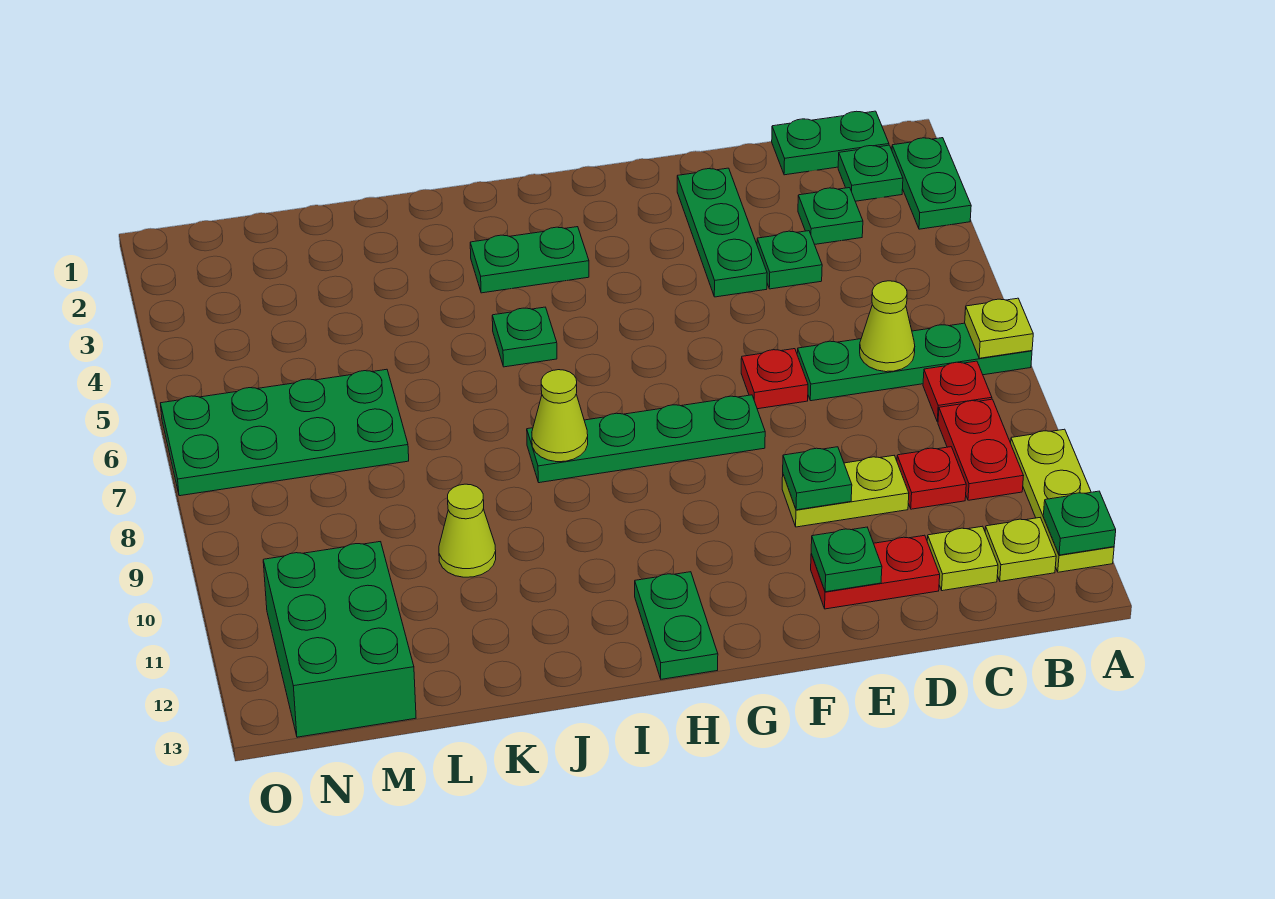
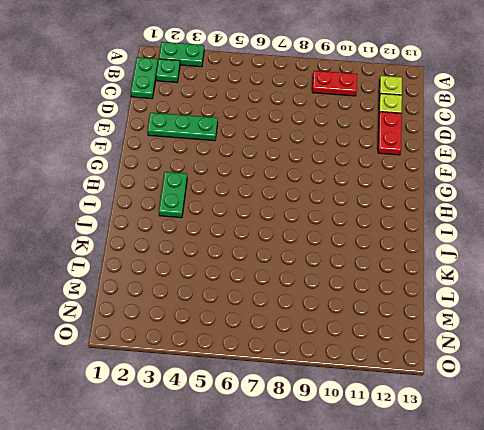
none -> green plate A7:D7 level 1
none -> lime plate A10:A12 level 1
none -> red plate B8 level 1

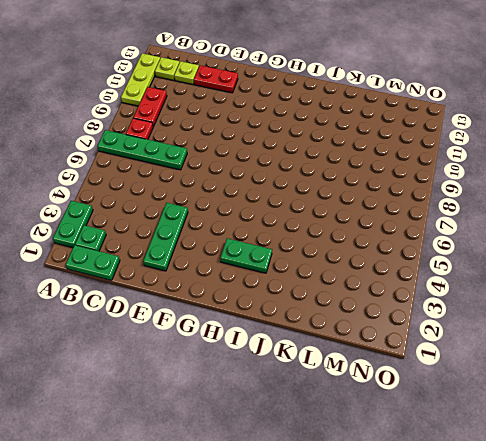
none -> green plate C3 level 1
none -> red plate C10 level 1
none -> green plate D4 level 1

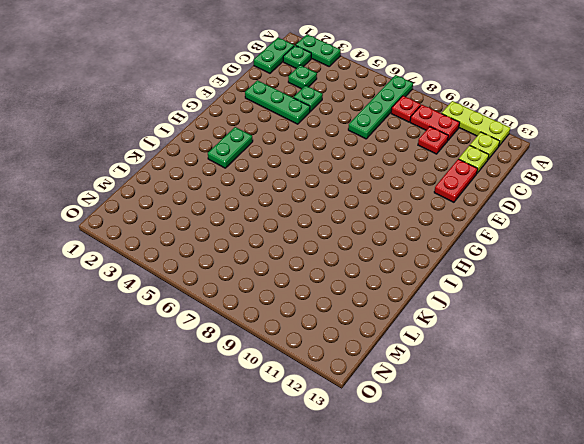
none -> lime plate D10:E10 level 1
none -> red plate E7 level 1
none -> green plate F8:I8 level 1

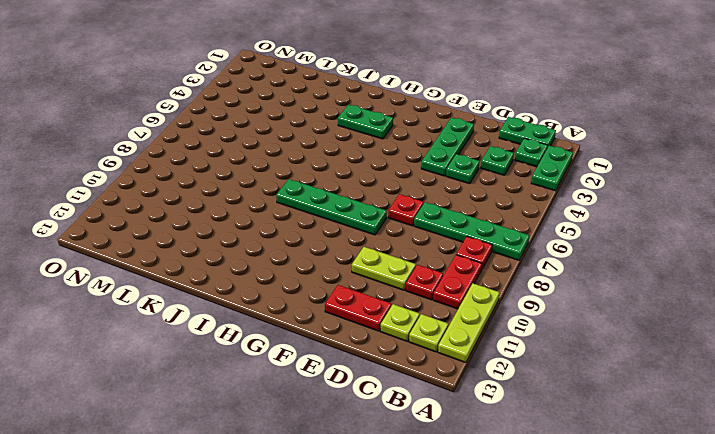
none -> green plate H12:H13 level 1
none -> green plate I5 level 1
none -> lime cone K10 level 1

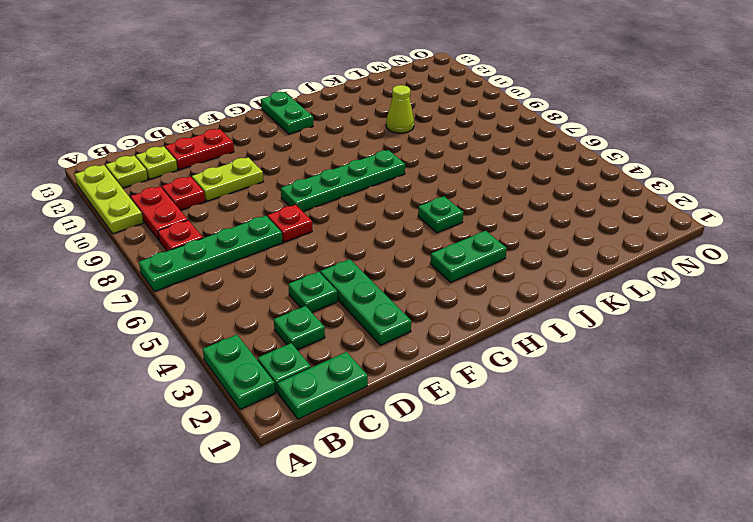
none -> green plate L6:O7 level 1
none -> green brick M11:N13 level 1
none -> lime plate A7 level 2

